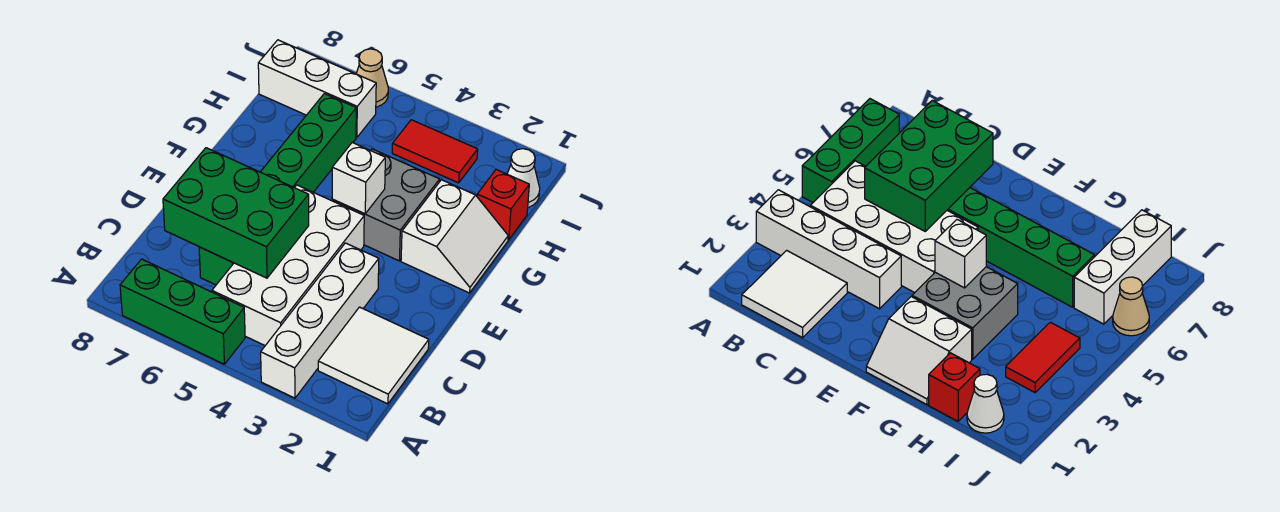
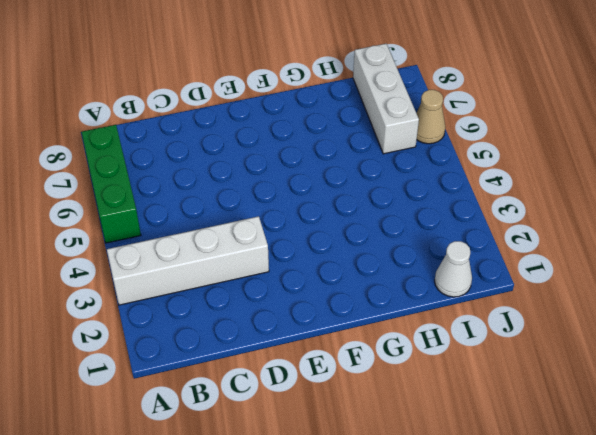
none -> white tile B1:C2 level 1
none -> white brick B4:E5 level 1
none -> green brick C6:H6 level 1

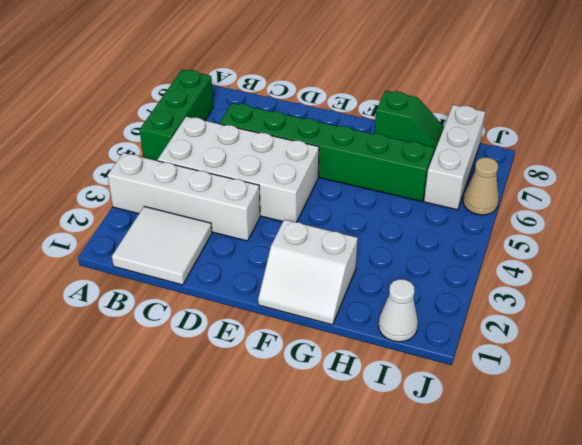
green slope G8:H8 level 1 top G -> none
none -> grey brick F3:G4 level 1
none -> red brick H1 level 1
none -> red tile I3:I4 level 1

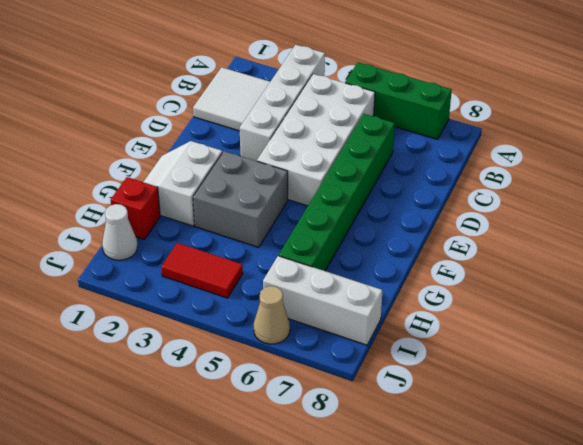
none -> green brick C5:D7 level 2
none -> white brick F4 level 2

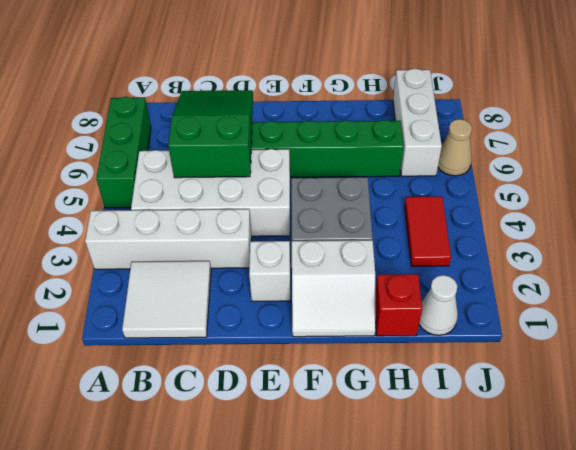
green slope C5:D7 level 2 top 5 -> green brick C5:D7 level 2
white brick E2 level 1 -> white brick F4 level 2

